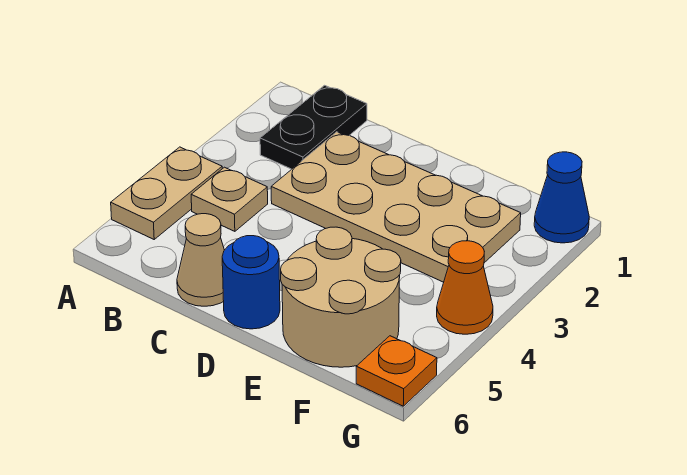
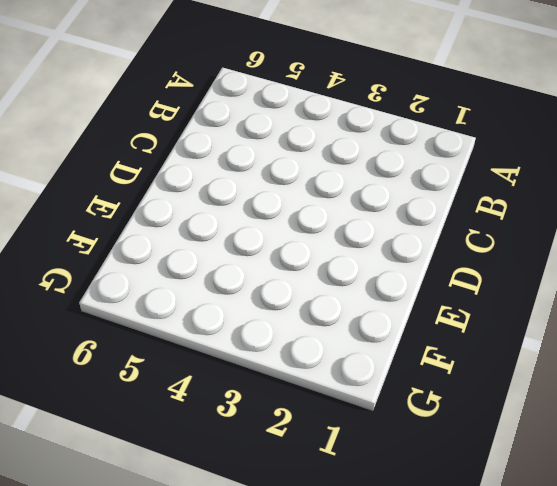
none -> tan plate A4:A5 level 1
none -> black plate B1:B2 level 1

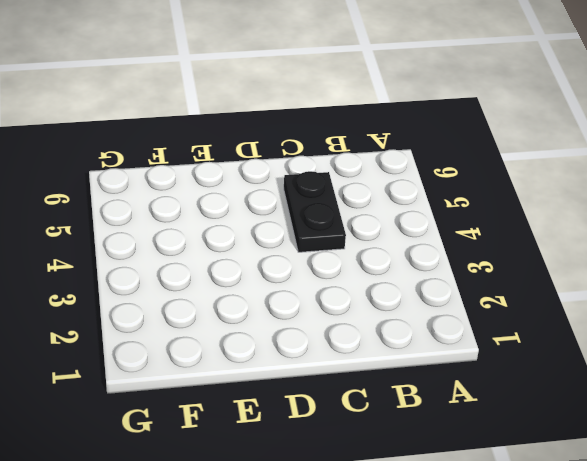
black plate C4:C5 level 1 -> black plate B1:B2 level 1
none -> tan plate A4:A5 level 1
none -> tan plate B4 level 1

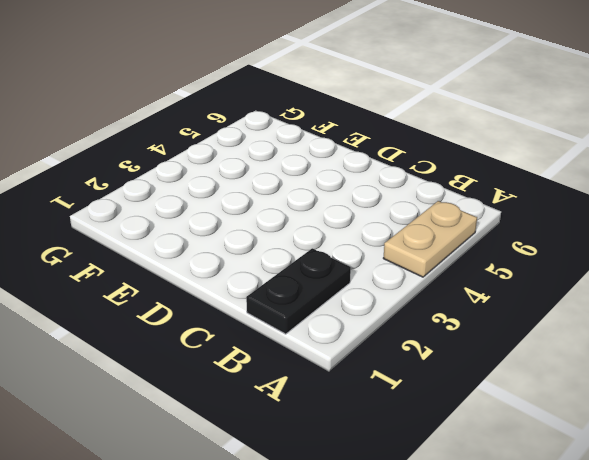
none -> tan plate B4 level 1
none -> tan plate C2:F3 level 1

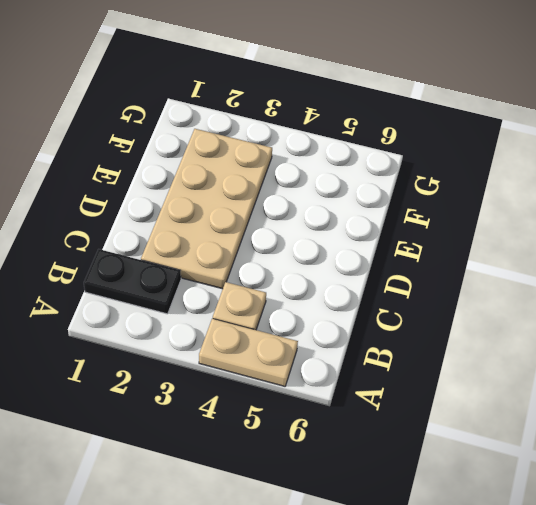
none -> tan cone C6 level 1
none -> blue round brick D6 level 1

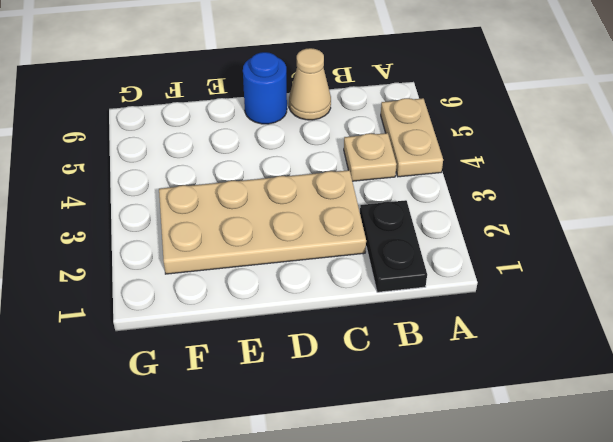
none -> tan round brick E5:F6 level 1
none -> blue cone G1 level 1

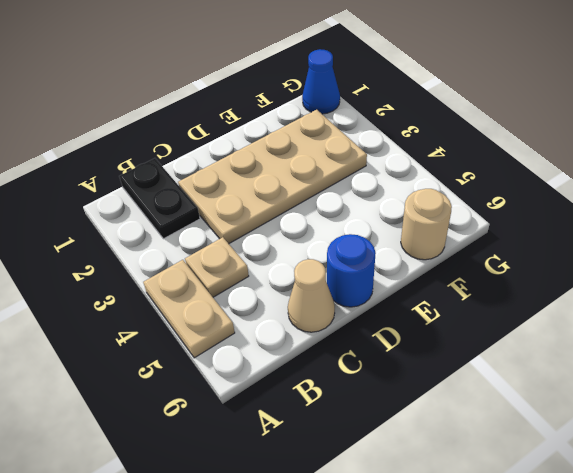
tan round brick F6 level 1 -> tan round brick E5:F6 level 1
none -> orange cone G4 level 1
none -> orange plate G6 level 1

